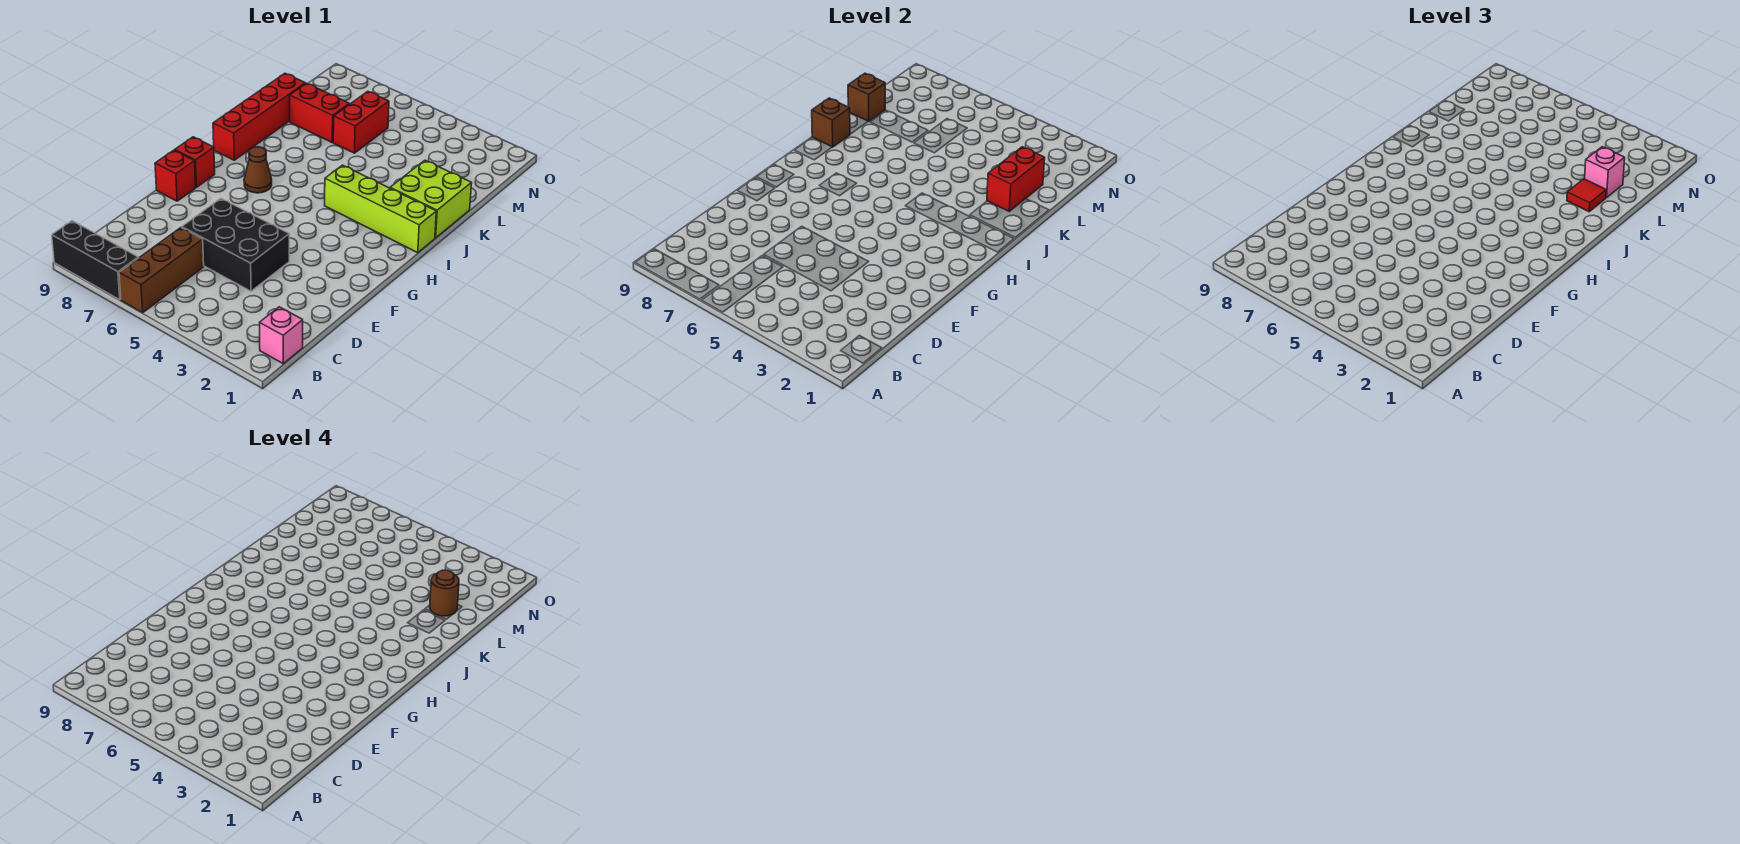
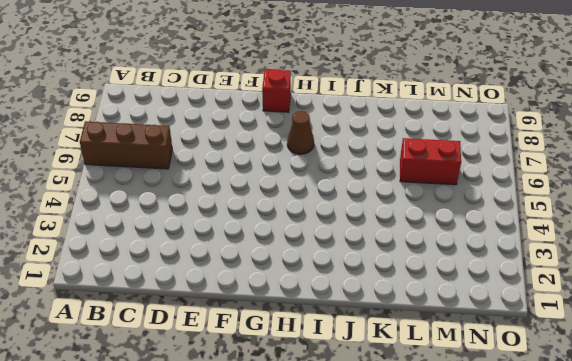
none -> black brick A7:A9 level 1
none -> pink brick B1 level 1
none -> black brick D4:E6 level 1

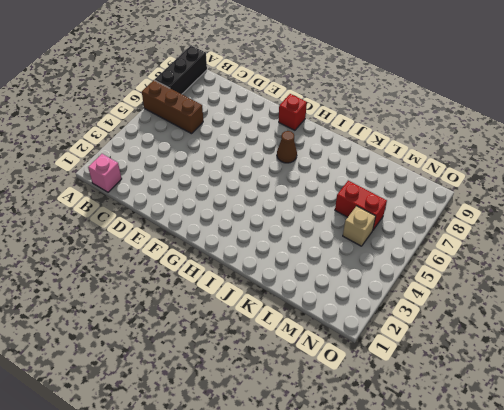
tan brick M5 level 1 -> none
none -> black brick D4:E6 level 1
none -> red brick F9 level 1
none -> lime brick I1:I4 level 1

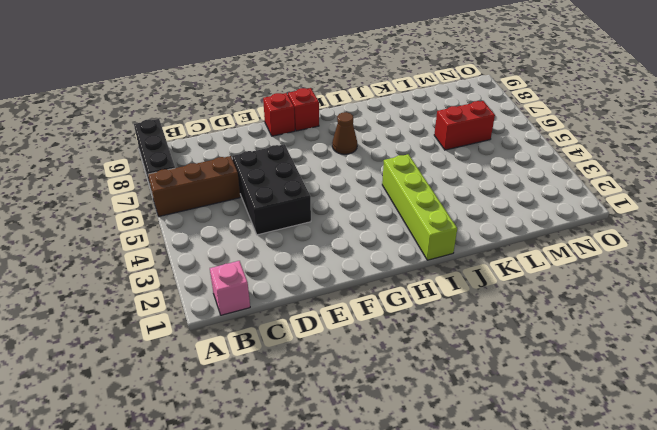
none -> red brick I9:L9 level 1
none -> lime brick J1:K2 level 1
none -> red brick L7:L8 level 1

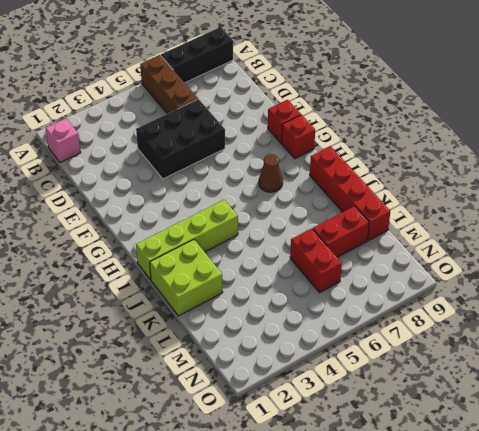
none -> brown brick J9 level 2
none -> red brick K2:L2 level 2
none -> brown brick L9 level 2

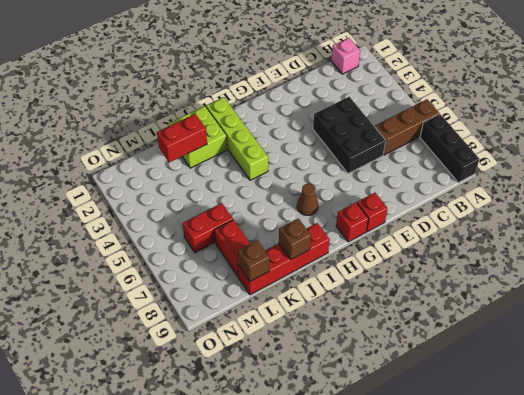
none -> red tile K2 level 3
none -> pink brick L2 level 3
none -> brown round brick L2 level 4

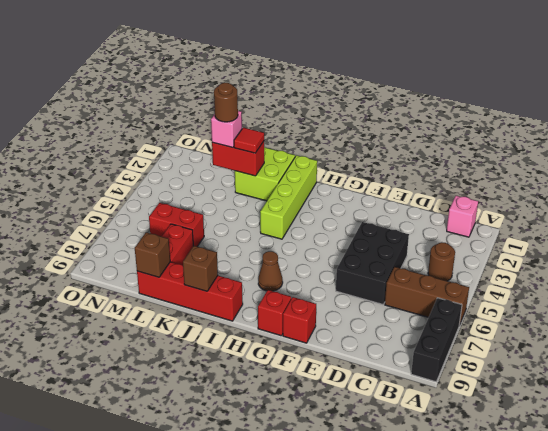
brown round brick B4 level 1 -> none

